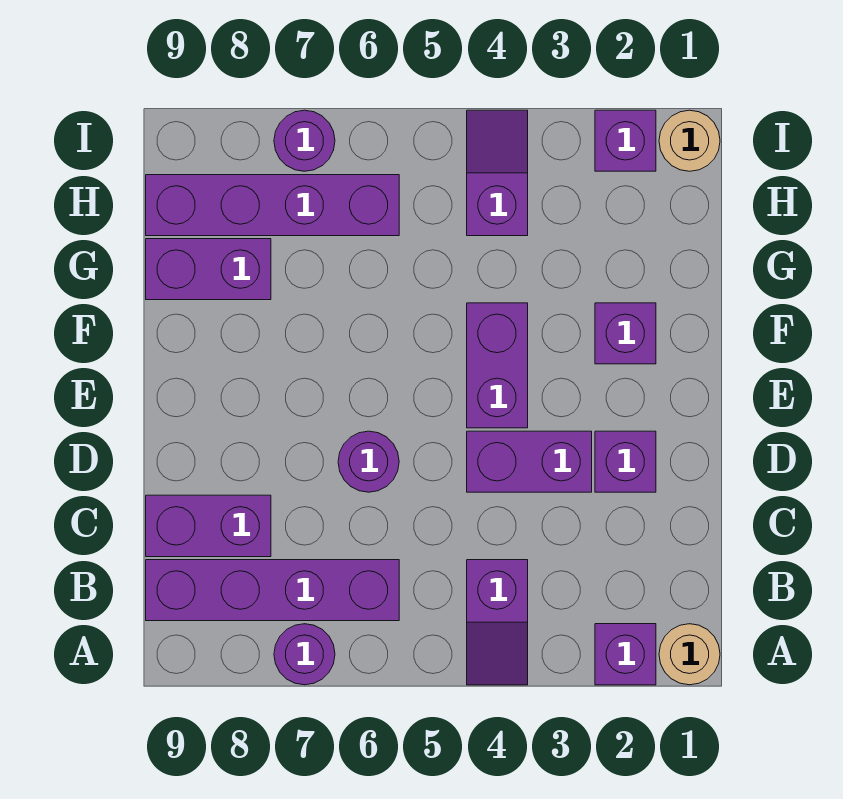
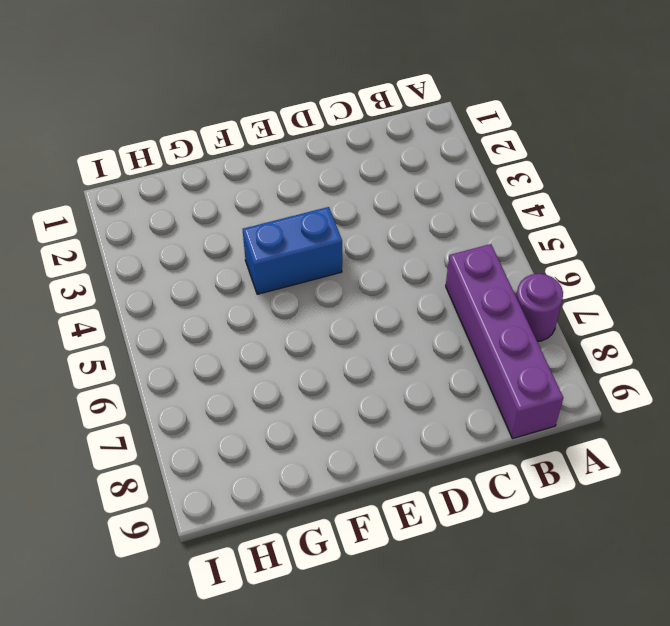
blue brick E4:F4 level 1 -> purple brick E4:F4 level 1
none -> tan round brick A1 level 1
none -> purple brick A2 level 1
none -> purple slope A4:B4 level 1 top B

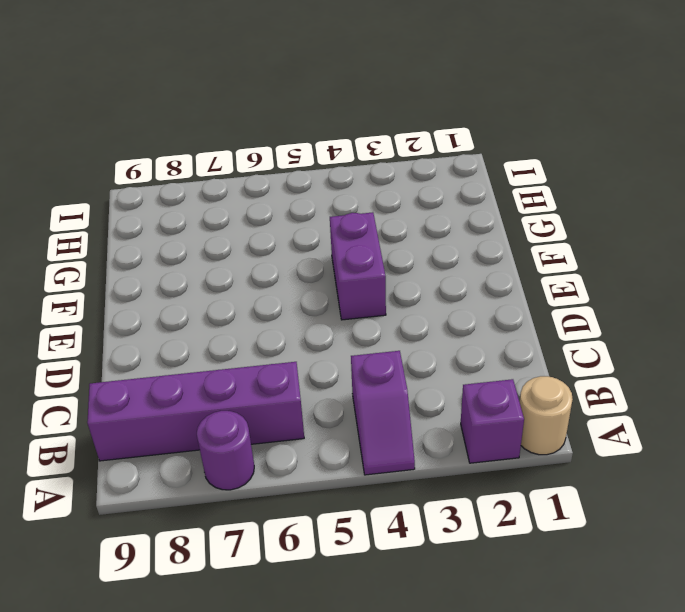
none -> purple brick C8:C9 level 1
none -> purple brick D2 level 1
none -> purple brick D3:D4 level 1

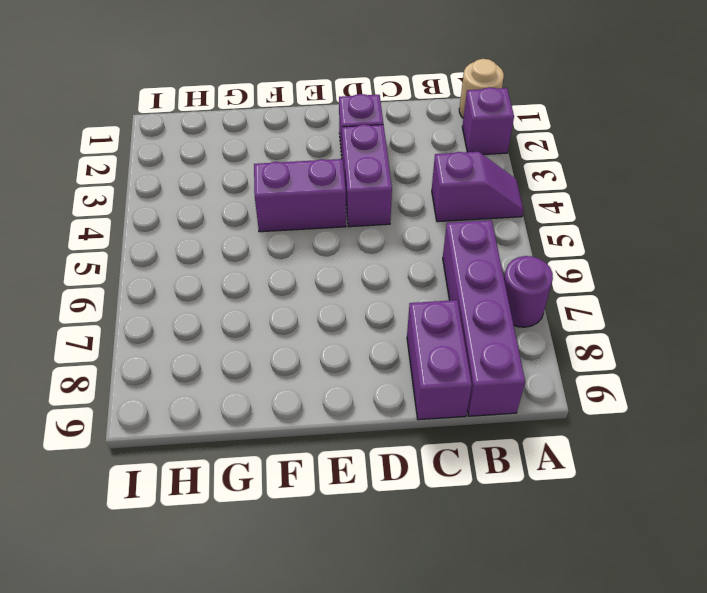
none -> purple round brick D6 level 1
none -> purple brick F2 level 1
none -> purple brick G8:G9 level 1

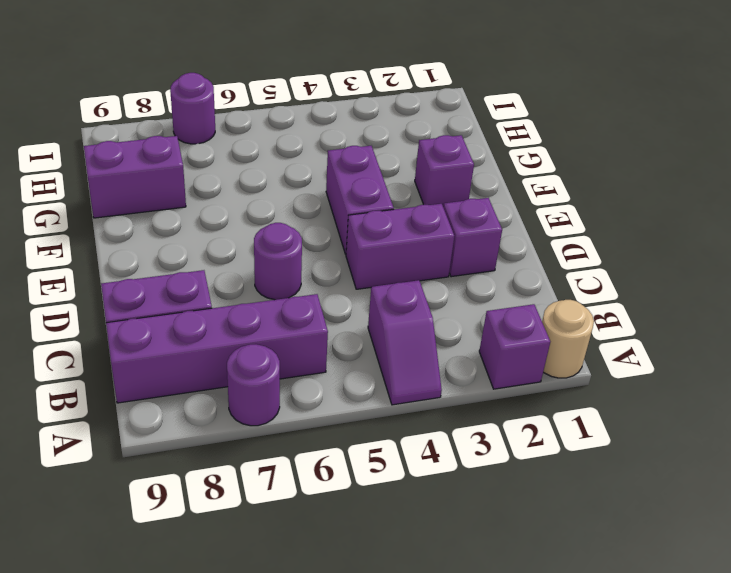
none -> purple slope H4:I4 level 1 top H
none -> purple brick H6:H9 level 1
none -> tan round brick I1 level 1

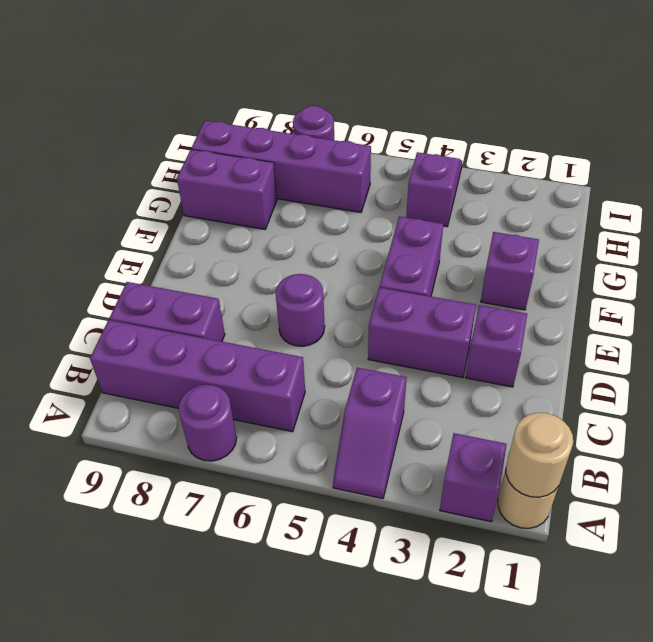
tan round brick A1 level 2 -> tan round brick I1 level 1
none -> purple brick I2 level 1

